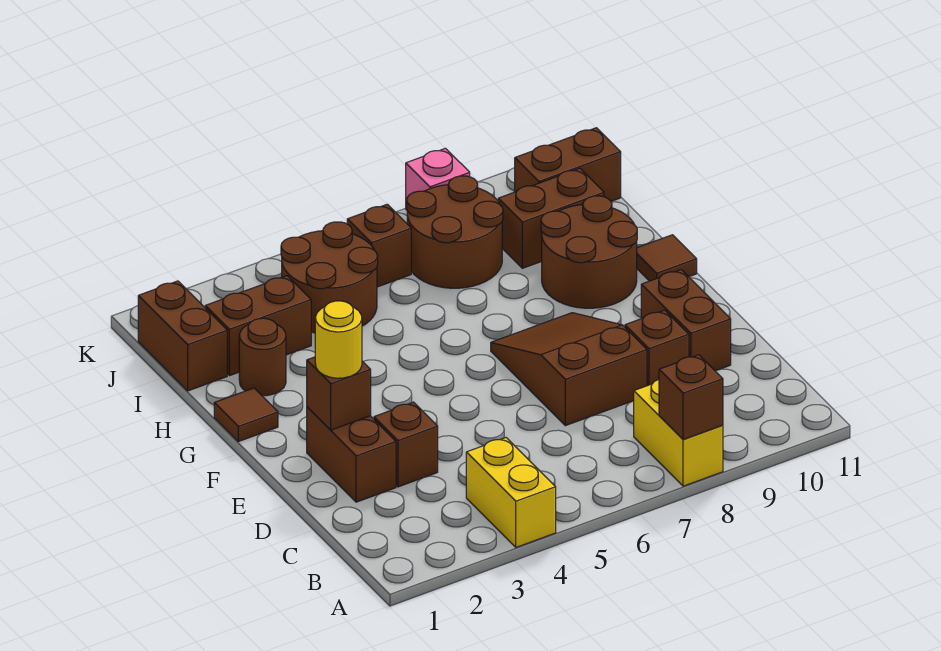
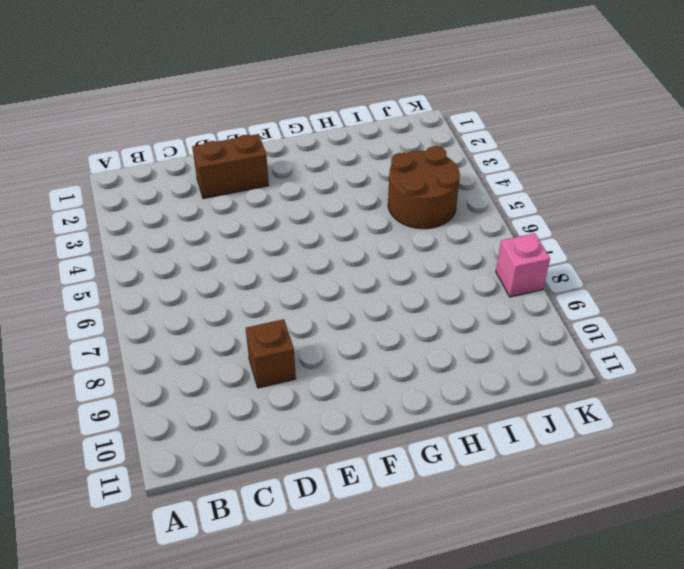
none -> yellow brick A4:B4 level 1
none -> yellow brick A8:B8 level 1
none -> brown brick D3 level 1

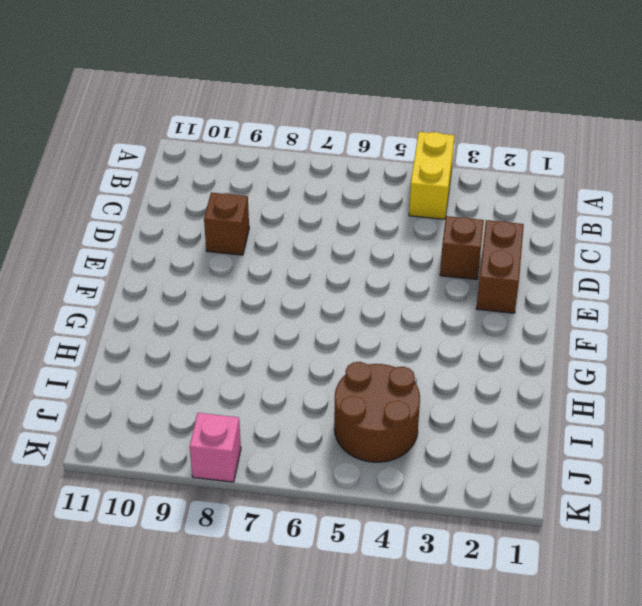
none -> yellow brick A8:B8 level 1
none -> brown slope D7:F8 level 1 top D
none -> brown brick D10:E10 level 1

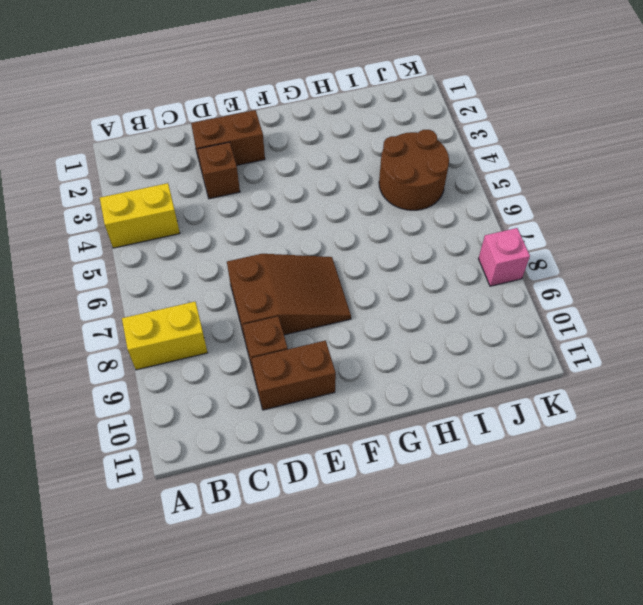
none -> brown tile G1 level 1
none -> brown round brick G9:H10 level 1
none -> brown tile G11 level 1

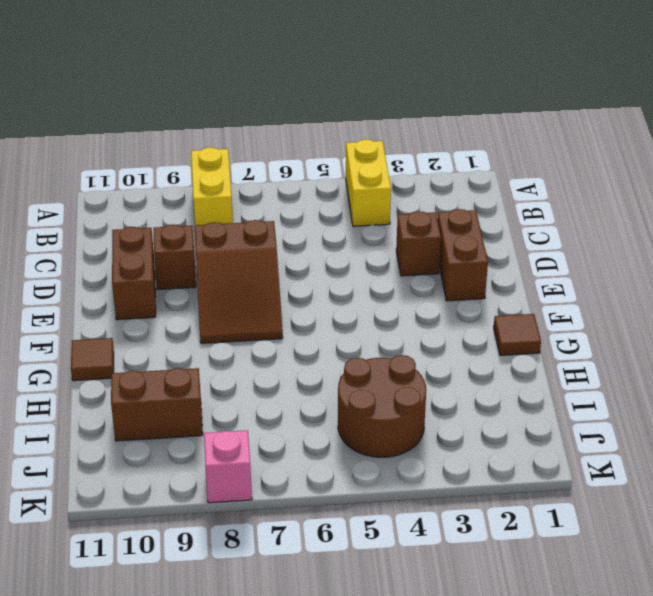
none -> brown round brick G9:H10 level 1
none -> brown round brick H2 level 1
none -> brown brick I1:J1 level 1

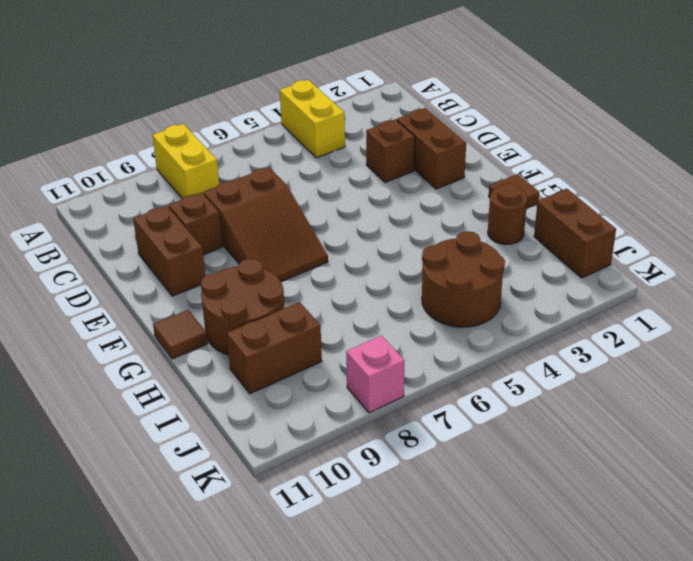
none -> brown brick I2:I3 level 1
none -> brown round brick I7:J8 level 1
none -> brown brick J6 level 1

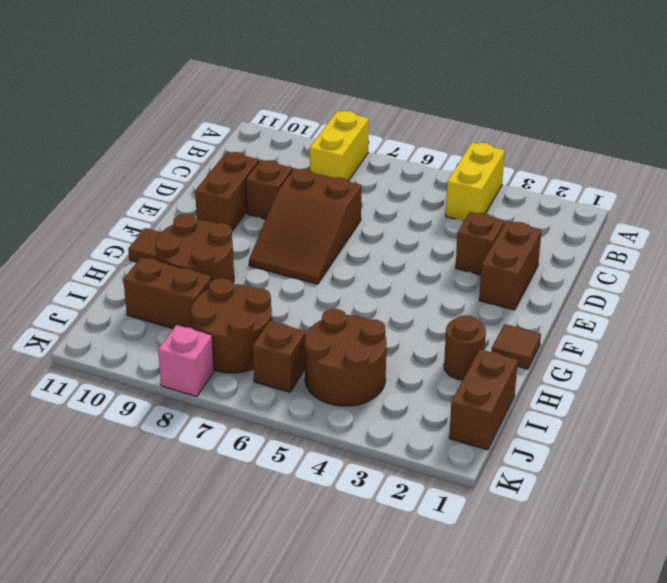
none -> brown brick I2:I3 level 1
none -> brown brick J10:J11 level 1
none -> brown brick A8 level 2

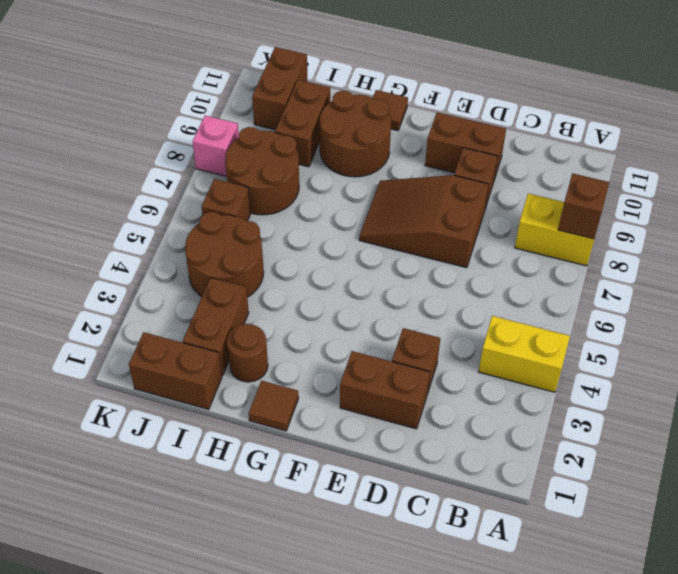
none -> brown brick E2 level 2
none -> yellow round brick E2 level 3

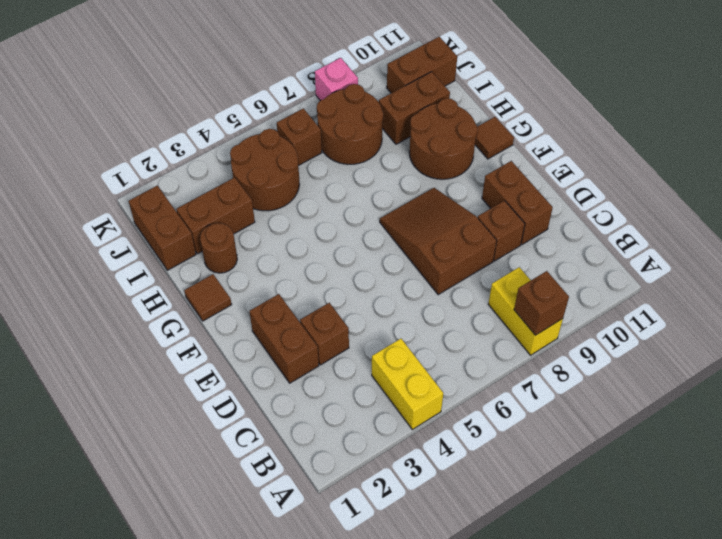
none -> brown brick E2 level 2
none -> yellow round brick E2 level 3

